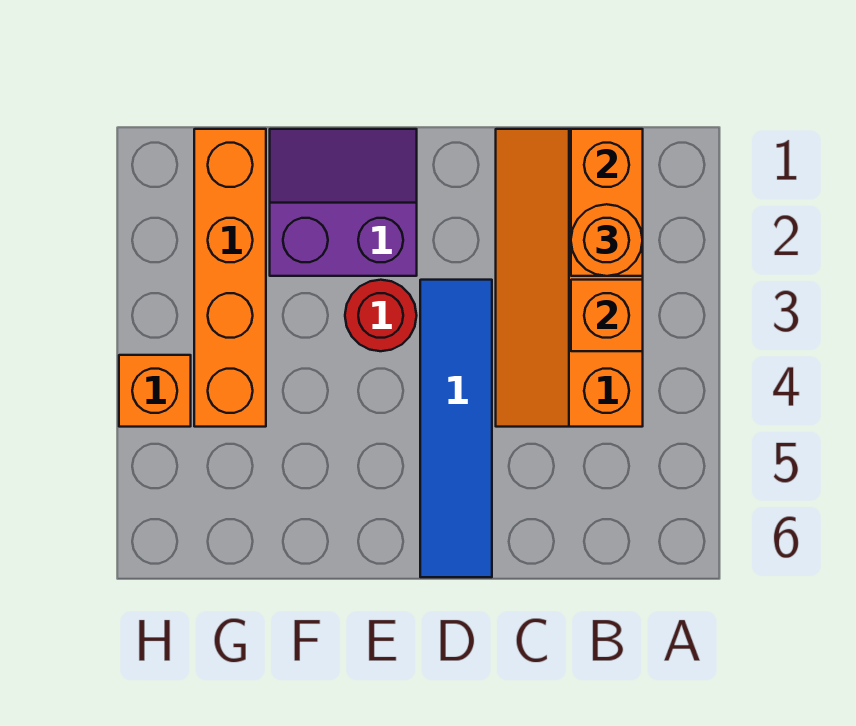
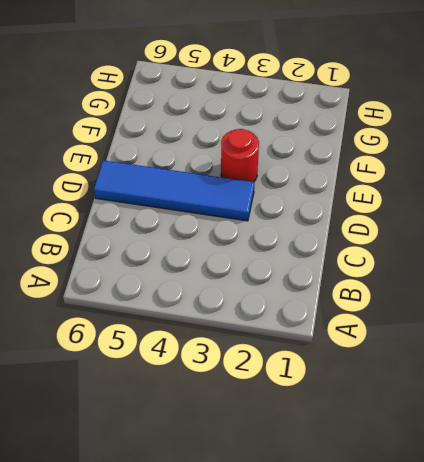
none -> orange slope B1:C4 level 1 top B
none -> purple slope E1:F2 level 1 top 2

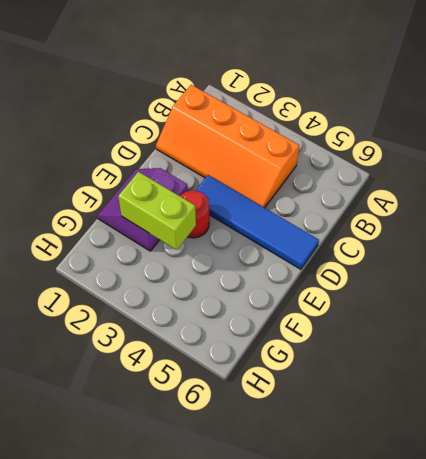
lime brick F2:F3 level 2 -> none
none -> orange brick G1:G4 level 1
none -> orange brick H4 level 1

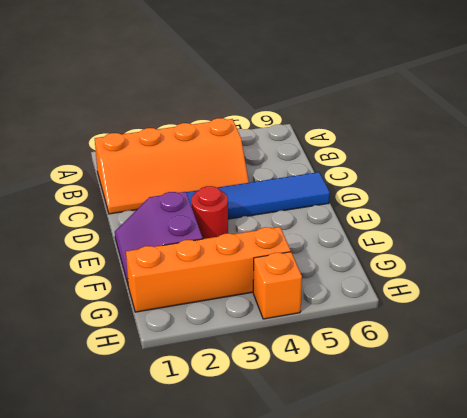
none -> orange brick B1:B2 level 2
none -> orange brick B3 level 2

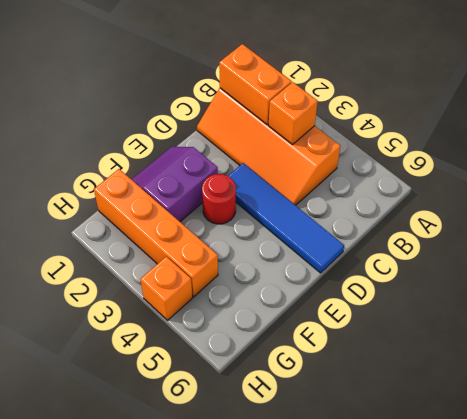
none -> orange round brick B2 level 3

